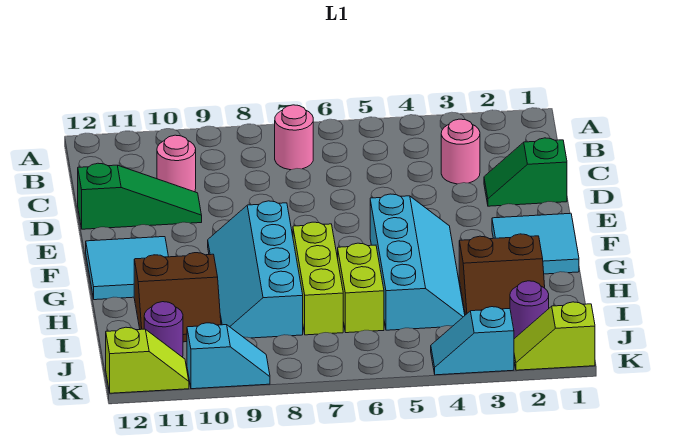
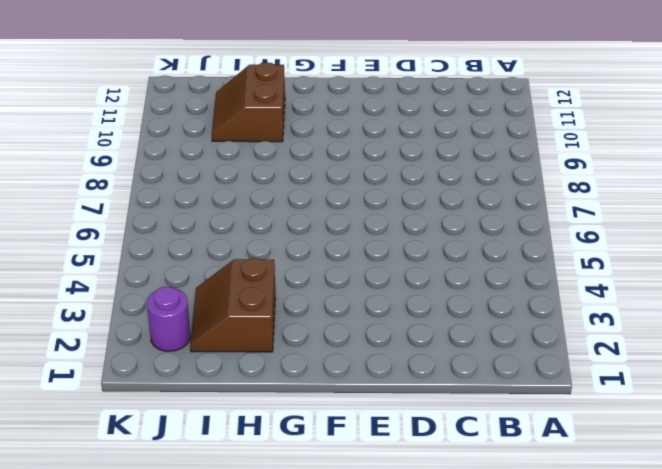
none -> pink round brick B7 level 1
none -> pink round brick C3 level 1
none -> pink round brick C10 level 1

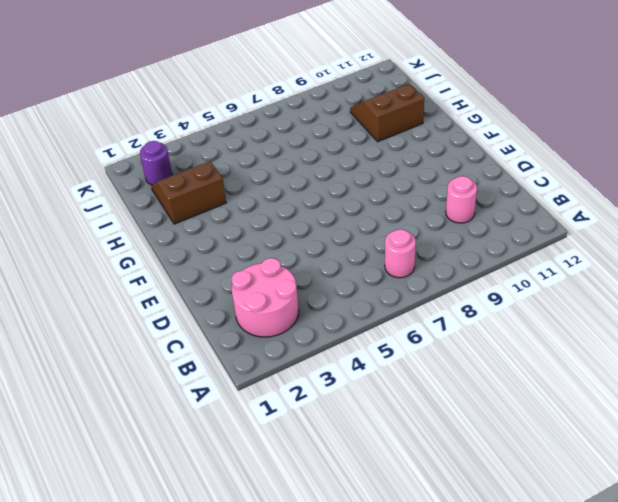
pink round brick B2:C3 level 1 -> pink round brick C3 level 1
none -> green slope D1:D2 level 1 top 1
none -> green slope D10:D12 level 1 top 12
none -> cyan tile F1:G2 level 1

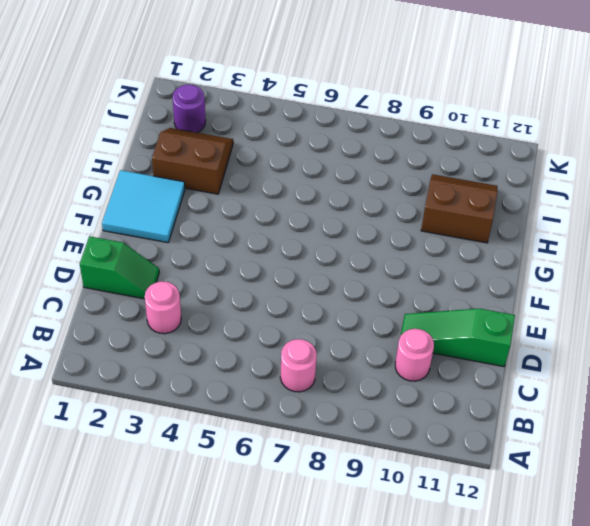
none -> cyan slope F4:I5 level 1 top 5
none -> cyan slope F8:I9 level 1 top 8
none -> cyan tile F11:G12 level 1

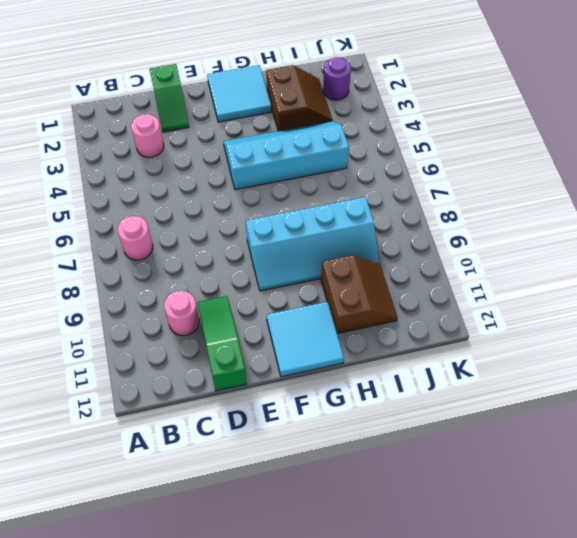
none -> lime brick G7:I7 level 1
none -> lime brick H6:I6 level 1
none -> purple round brick J11 level 1

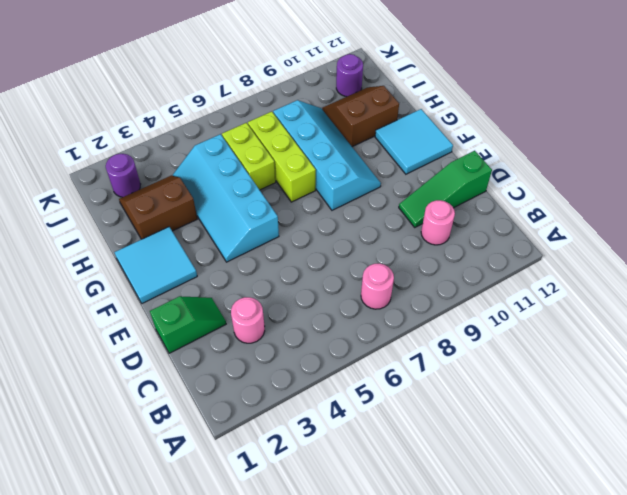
none -> lime slope K1:K2 level 1 top 1
none -> cyan slope K3:K4 level 1 top 3
none -> cyan slope K9:K10 level 1 top 10

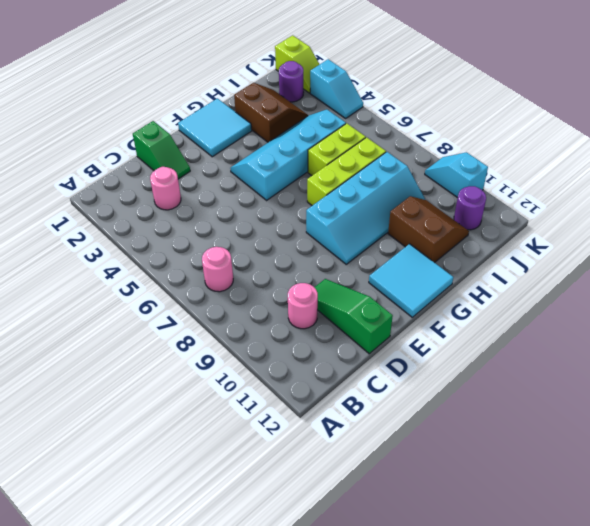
none -> lime slope K11:K12 level 1 top 12

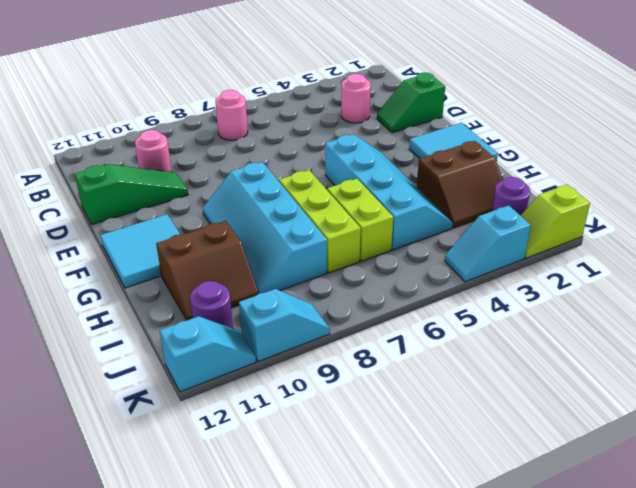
cyan slope K11:K12 level 1 top 12 -> lime slope K11:K12 level 1 top 12

